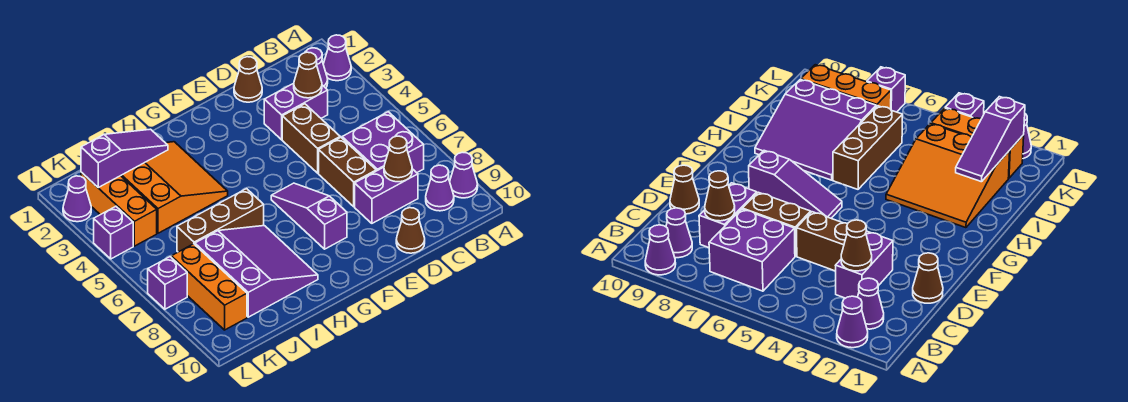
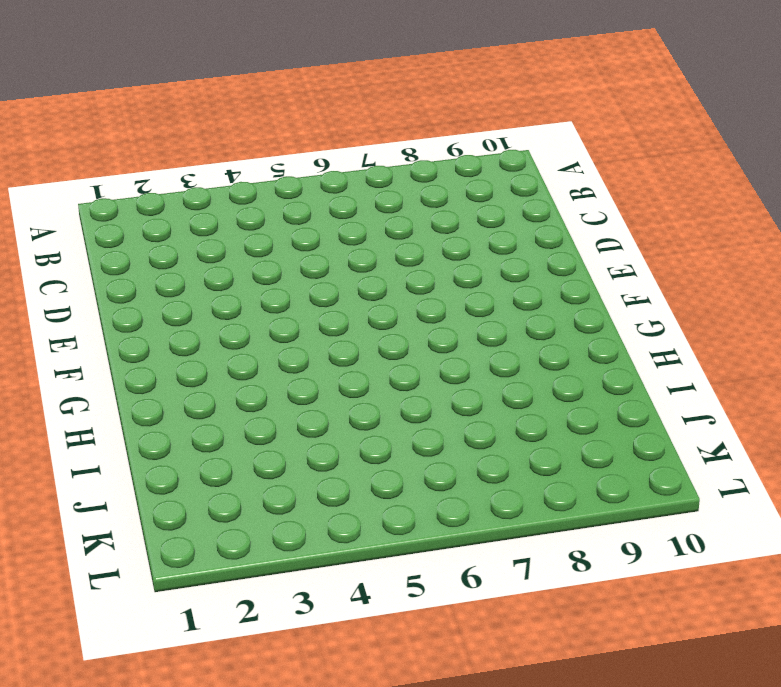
none -> purple cone A2 level 1
none -> purple cone A9 level 1
none -> purple cone B2 level 1

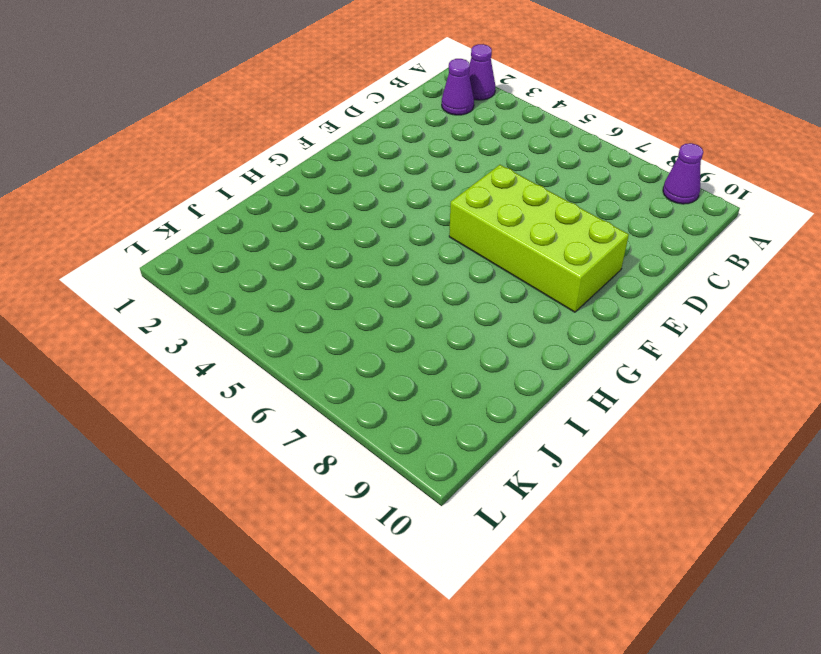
lime brick E6:F9 level 1 -> purple slope F6:F8 level 1 top 8
none -> purple brick B6:C7 level 1
none -> purple cone B9 level 1
none -> purple brick C3:D3 level 1

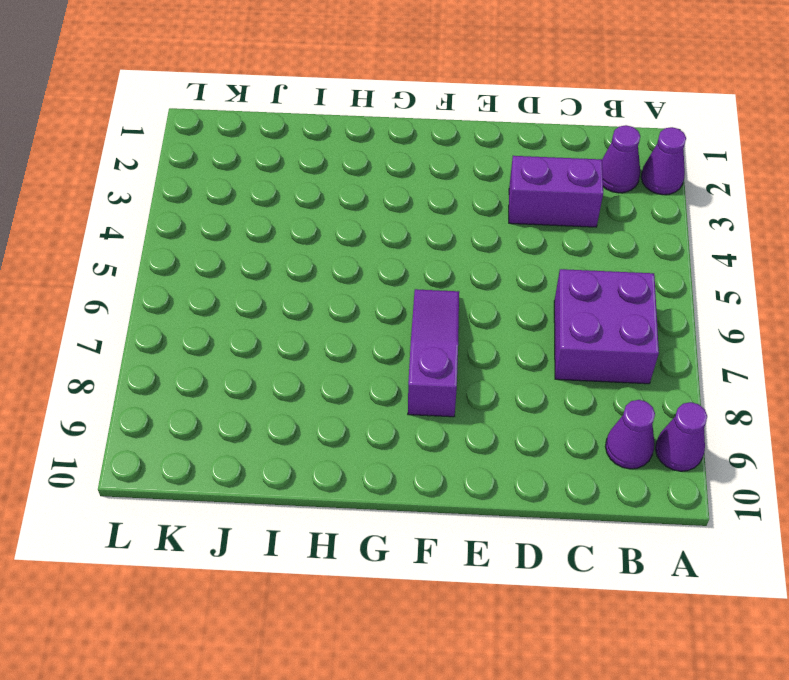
none -> purple brick C8:D8 level 1
none -> brown cone D1 level 1
none -> brown brick D4:D5 level 1

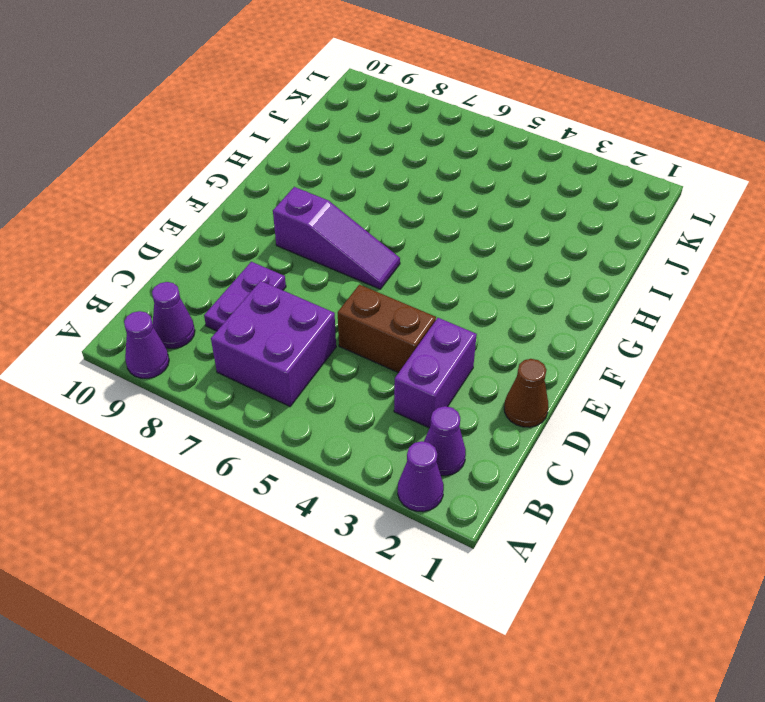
purple plate C8:D8 level 1 -> purple brick C8:D8 level 1
none -> brown brick D6:D7 level 1
none -> brown cone D10 level 1
none -> orange slope H2:J4 level 1 top J

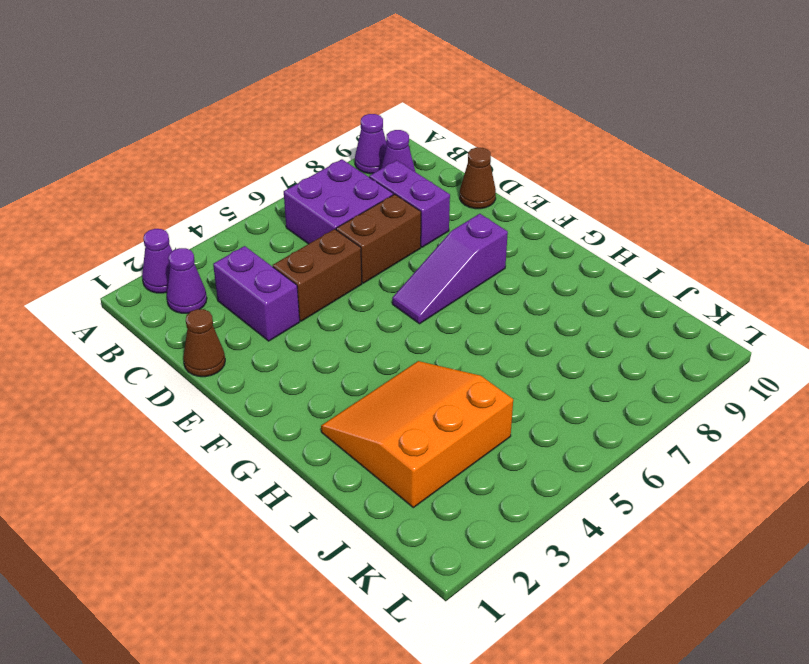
none -> brown brick H6:J6 level 1
none -> purple slope H7:J9 level 1 top J
none -> orange brick K2:K4 level 1

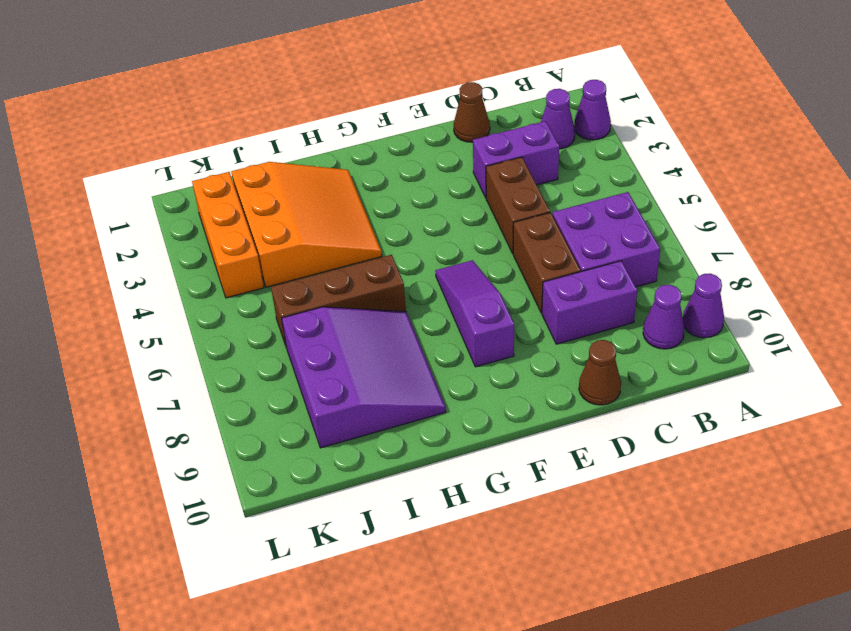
none -> orange brick K7:K9 level 1
none -> purple cone L2 level 1
none -> purple brick L4 level 1

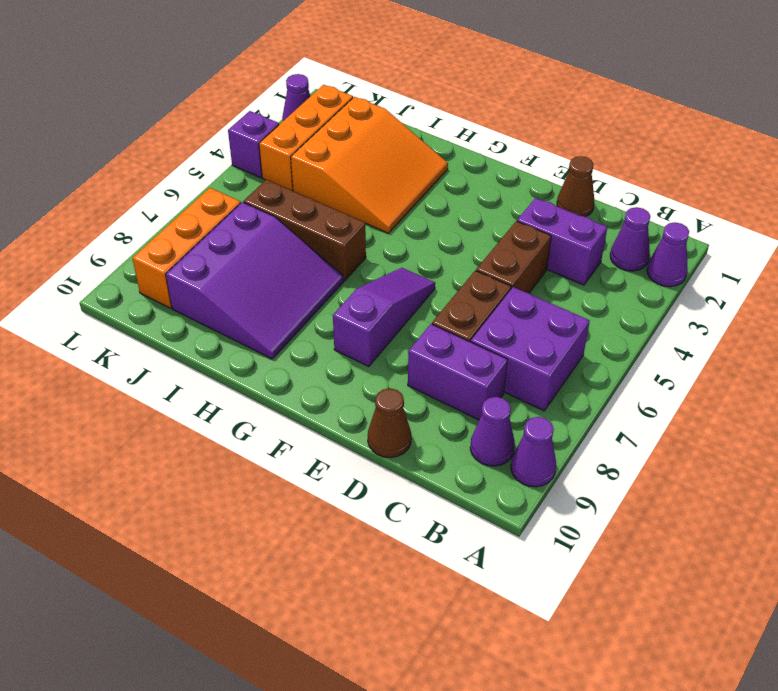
none -> purple brick L7 level 1
none -> brown cone C3 level 2
none -> brown cone C8 level 2

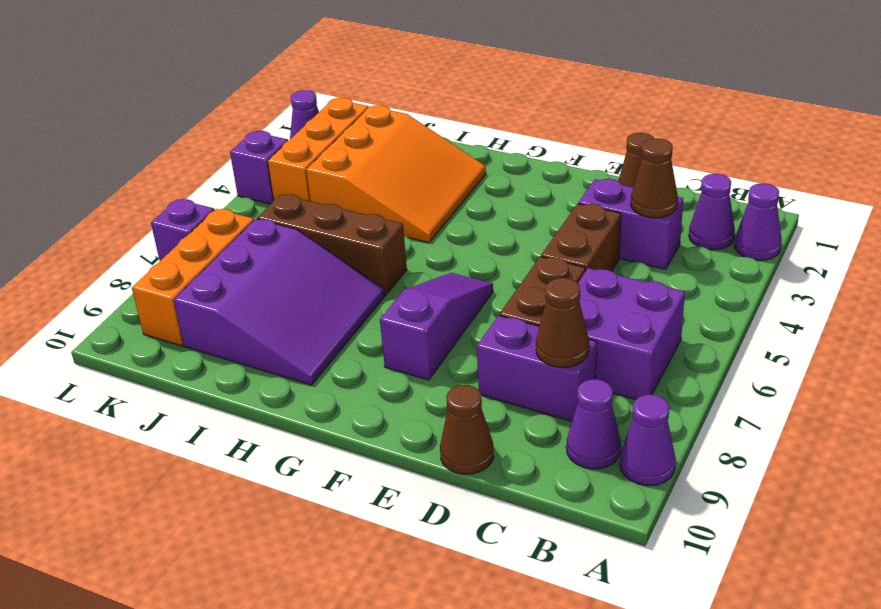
none -> purple slope I2:K2 level 2 top K

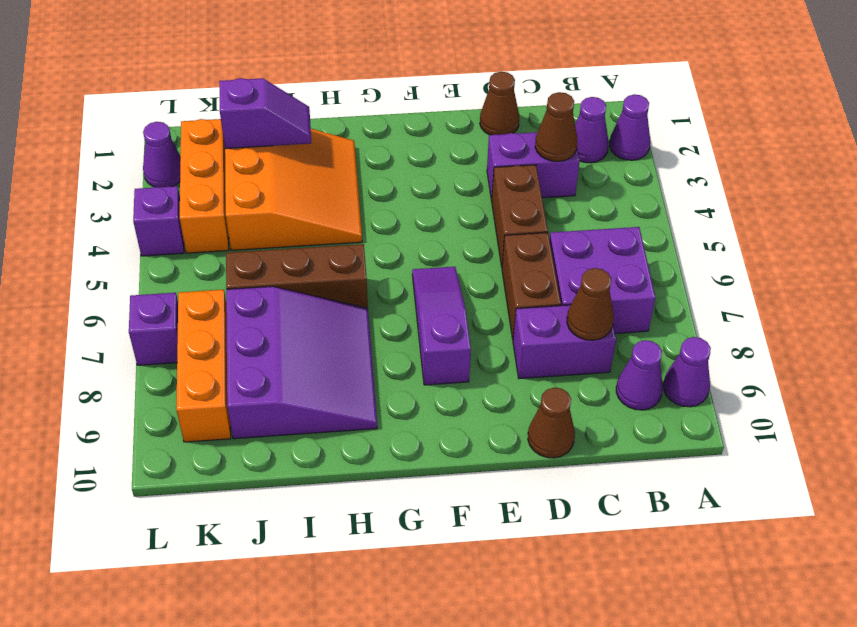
purple slope I2:J2 level 2 top J -> purple slope I2:K2 level 2 top K

